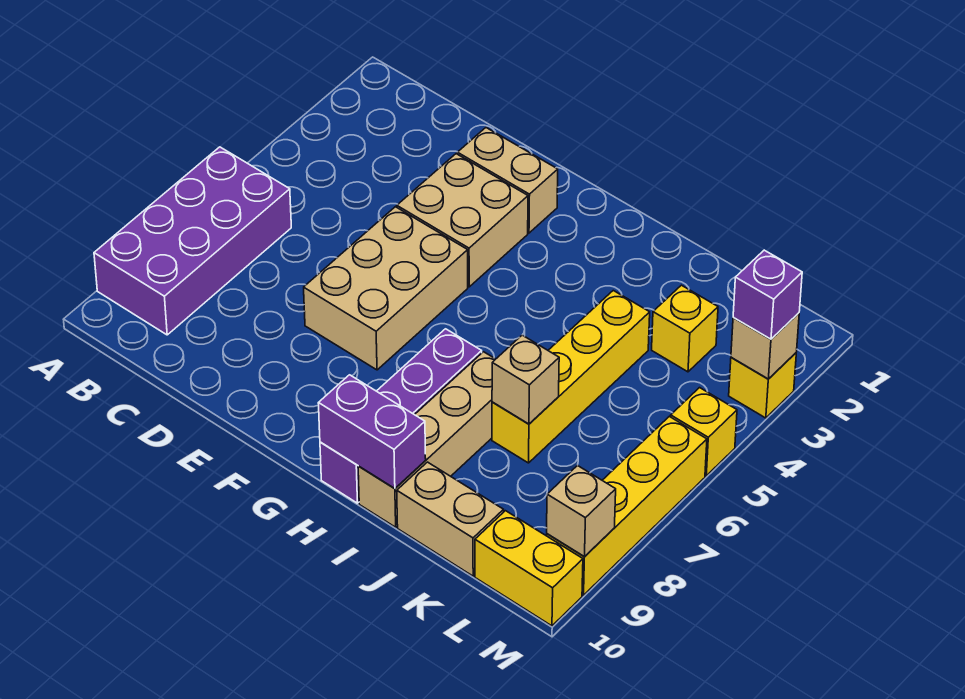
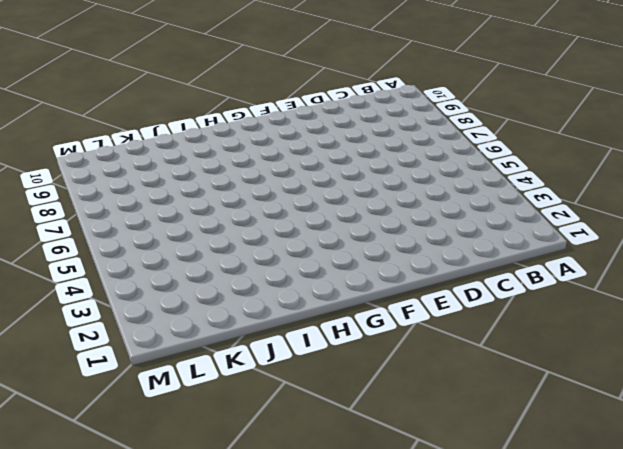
none -> purple brick A6:B9 level 1
none -> tan brick E2:F2 level 1
none -> tan brick E3:F4 level 1

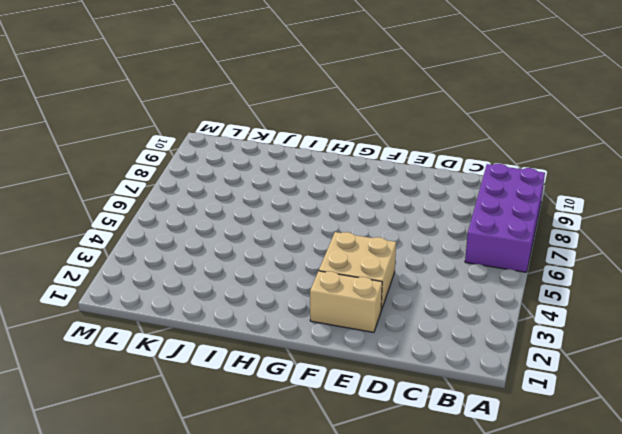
none -> tan brick E5:F7 level 1
none -> purple brick H7:H10 level 1
none -> tan brick I7:I10 level 1

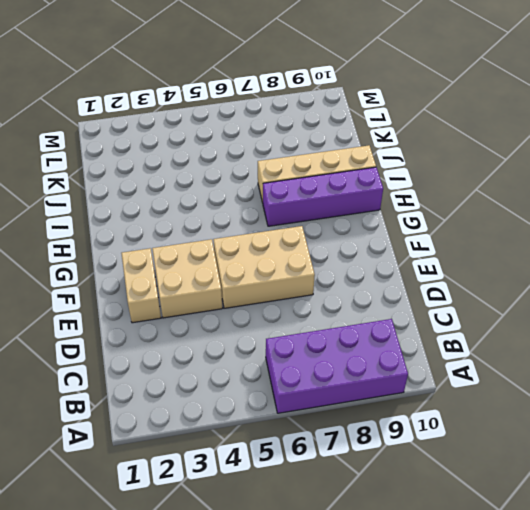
none -> yellow brick J4:J7 level 1
none -> tan brick J10:K10 level 1
none -> yellow brick K3 level 1

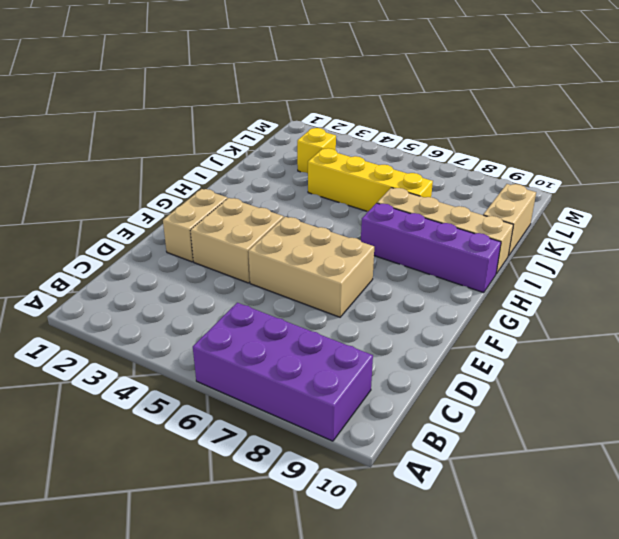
none -> yellow brick L10:M10 level 1
none -> yellow brick M3 level 1
none -> yellow brick M5 level 1

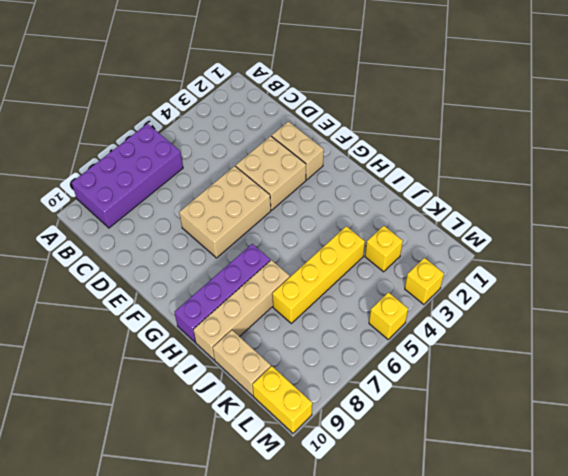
none -> yellow brick M6:M9 level 1
none -> purple brick H10:I10 level 2
none -> tan brick J7 level 2

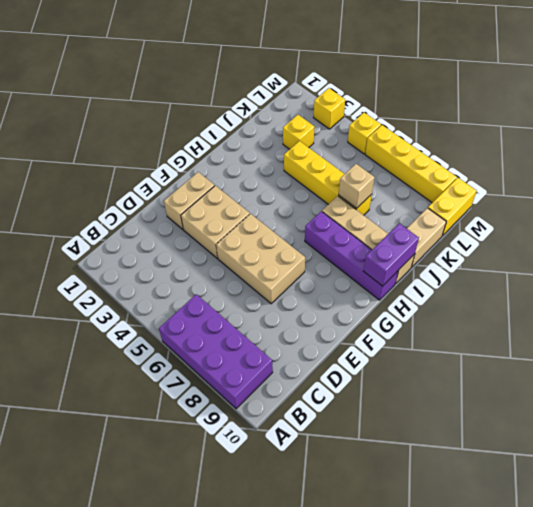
none -> tan brick M3 level 2
none -> tan brick M9 level 2
none -> purple brick M3 level 3

